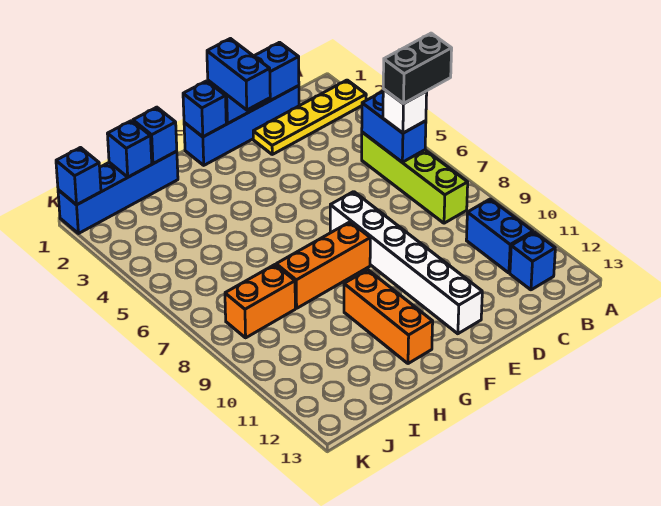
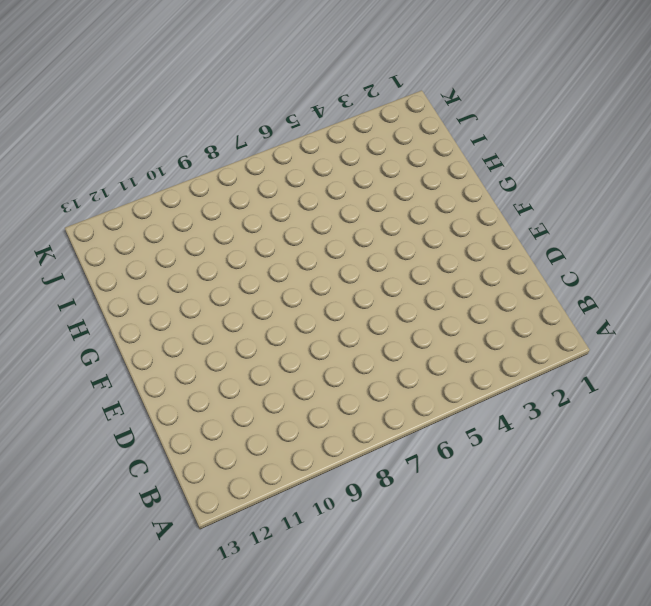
none -> yellow plate A2:D2 level 1
none -> lime brick B5:B8 level 1
none -> blue brick B10:B11 level 1

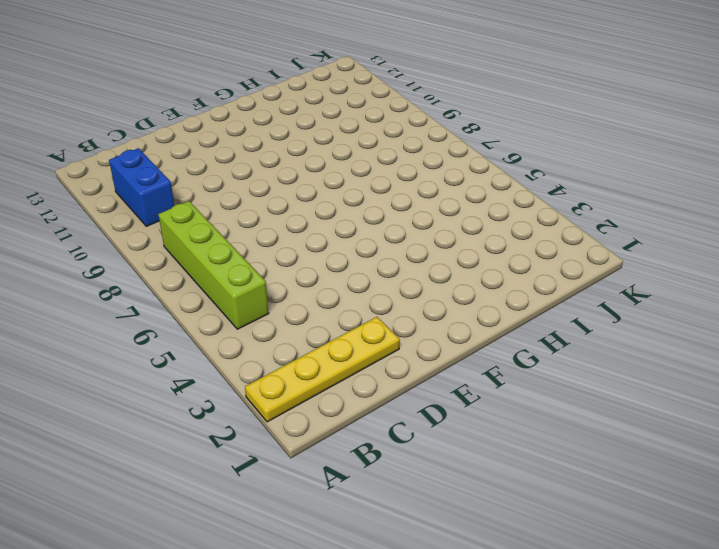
none -> blue brick B12 level 1
none -> blue brick C1:F1 level 1
none -> white brick E7:E12 level 1

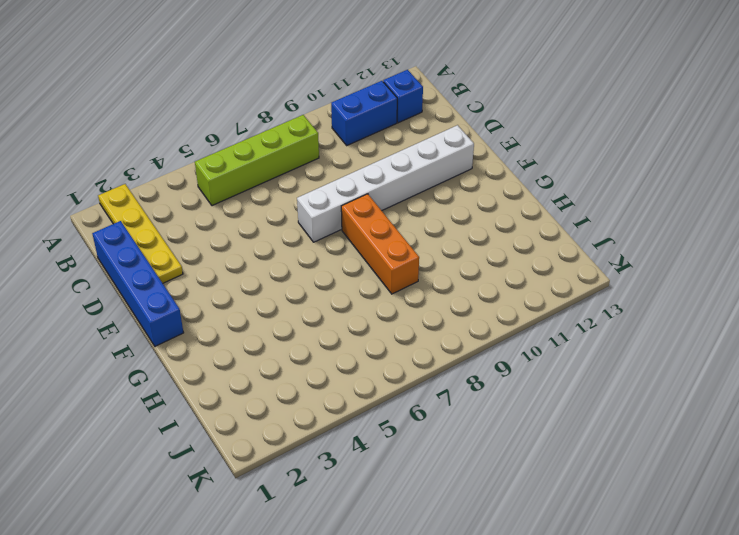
none -> orange brick G10:G12 level 1
none -> blue brick H1:K1 level 1
none -> orange brick I8:J8 level 1

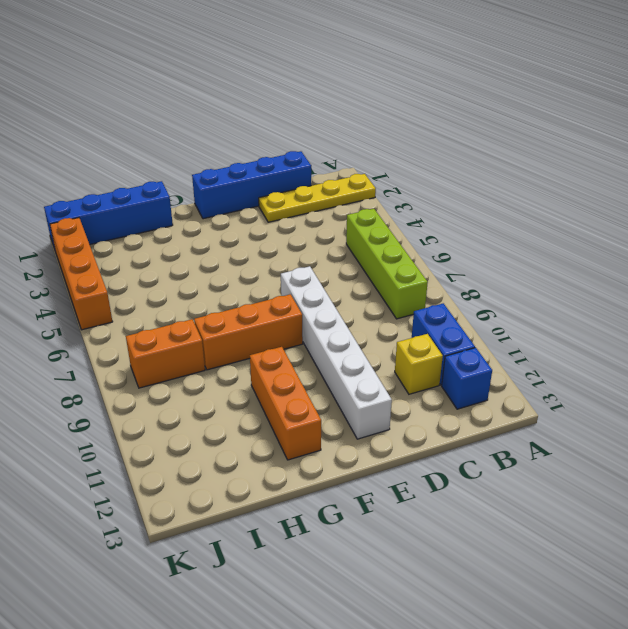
yellow brick C11 level 1 -> none
orange brick K2:K5 level 1 -> none
none -> blue brick B5:B6 level 2
none -> blue brick C1:E1 level 2
none -> blue brick F1 level 2

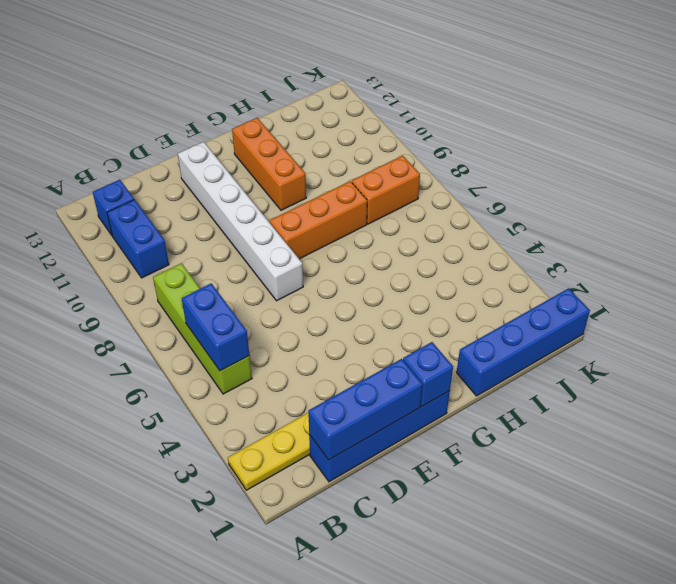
none -> blue brick H1 level 2
none -> blue brick I1 level 2
none -> blue brick K1 level 2

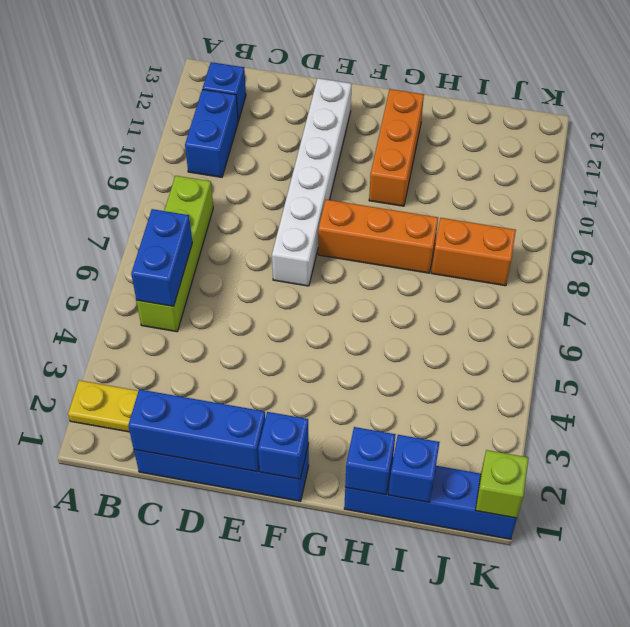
lime brick K1 level 2 -> blue brick K1 level 2
none -> white brick B6 level 3
none -> blue brick E1:E2 level 3
none -> black brick A6:B6 level 4

